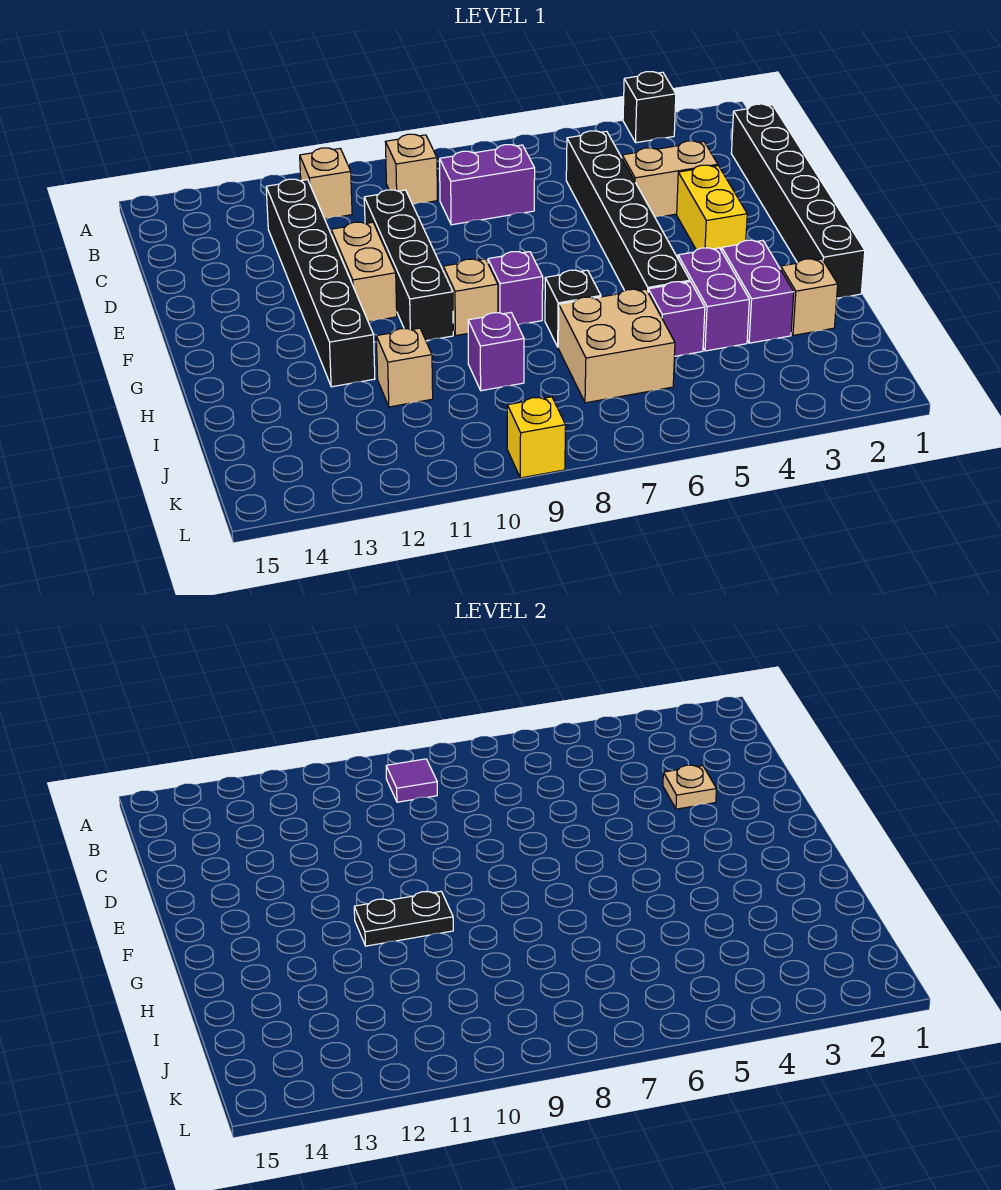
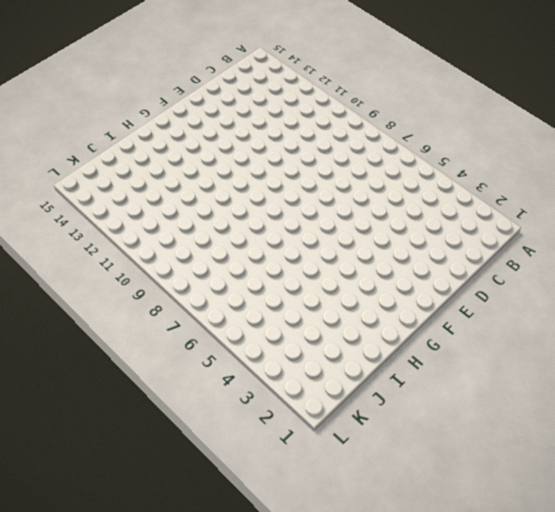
none -> black brick A3 level 1
none -> tan brick B9 level 1
none -> tan brick B11 level 1

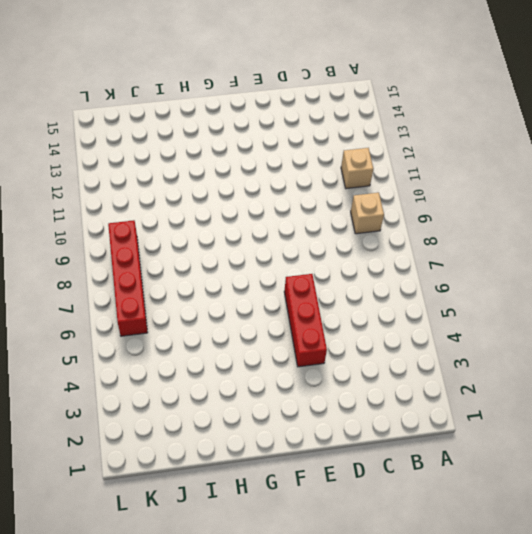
red brick E4:E6 level 1 -> black brick C5:H5 level 1
red brick K6:K9 level 1 -> none
none -> black brick A3 level 1
none -> black brick C1:H1 level 1
none -> purple brick C7:C8 level 1

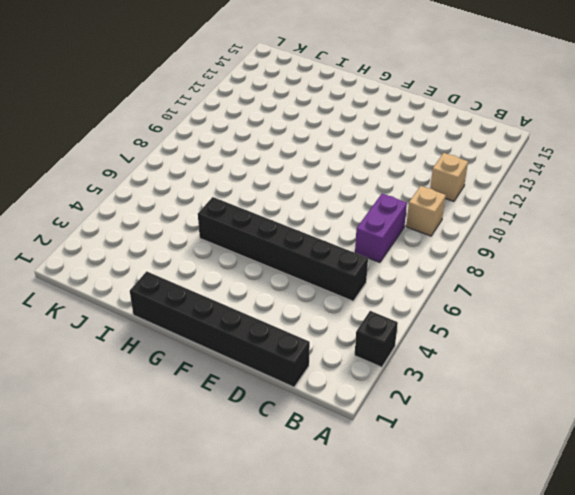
none -> black brick C12:H12 level 1
none -> tan brick D3:D4 level 1
none -> black brick D10:G10 level 1

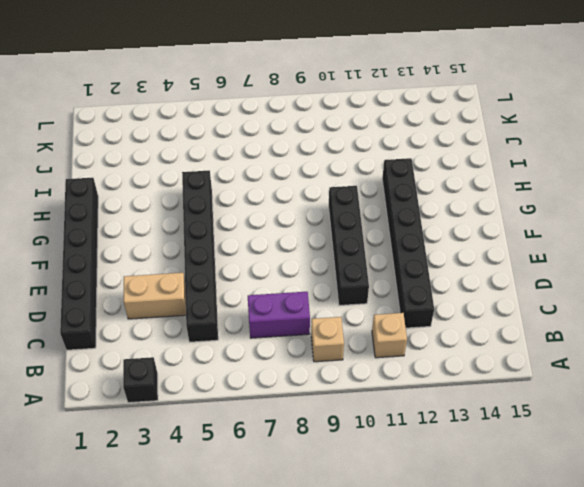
none -> yellow brick E3:F3 level 1
none -> tan brick E11:F11 level 1
none -> purple brick G8 level 1

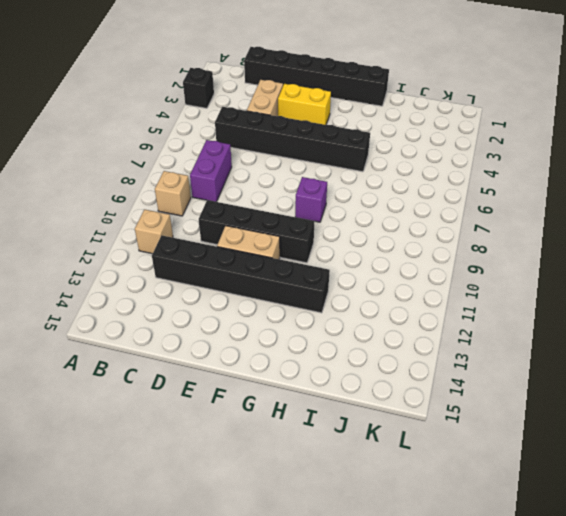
none -> tan brick G9 level 1
none -> purple brick H3:I3 level 1
none -> purple brick H4:I4 level 1

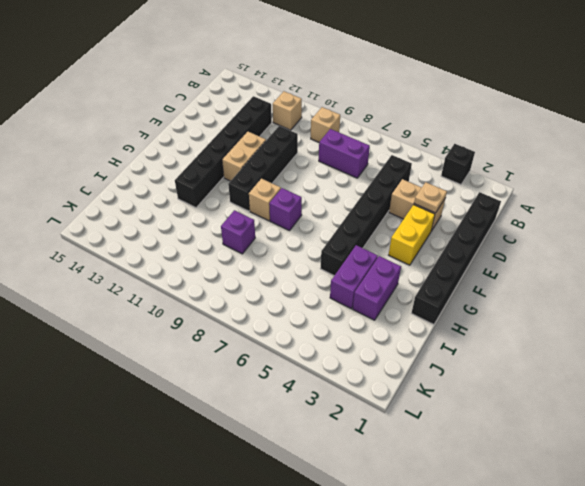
none -> black brick H7 level 1
none -> tan brick I2 level 1
none -> purple brick I5 level 1

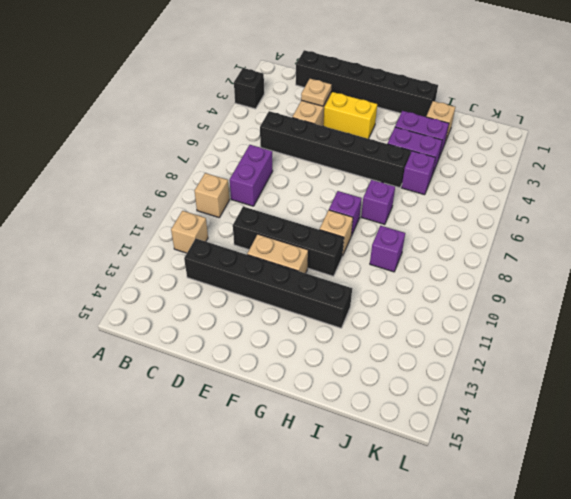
purple brick H7 level 1 -> black brick H7 level 1
none -> tan brick I6:J7 level 1
none -> tan brick I11 level 1
none -> yellow brick L9 level 1

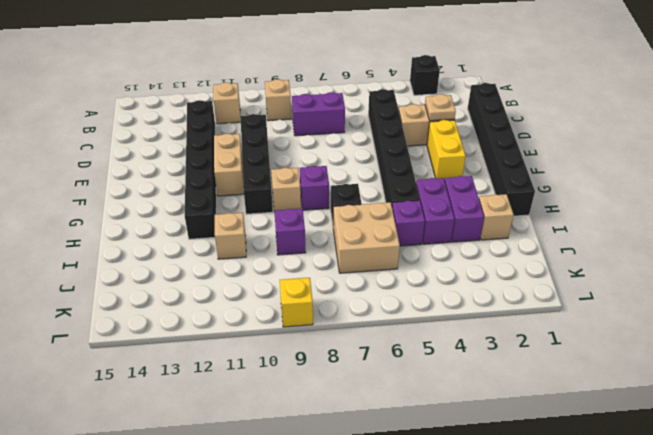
none -> purple tile B9 level 2
none -> black plate G10:G11 level 2

